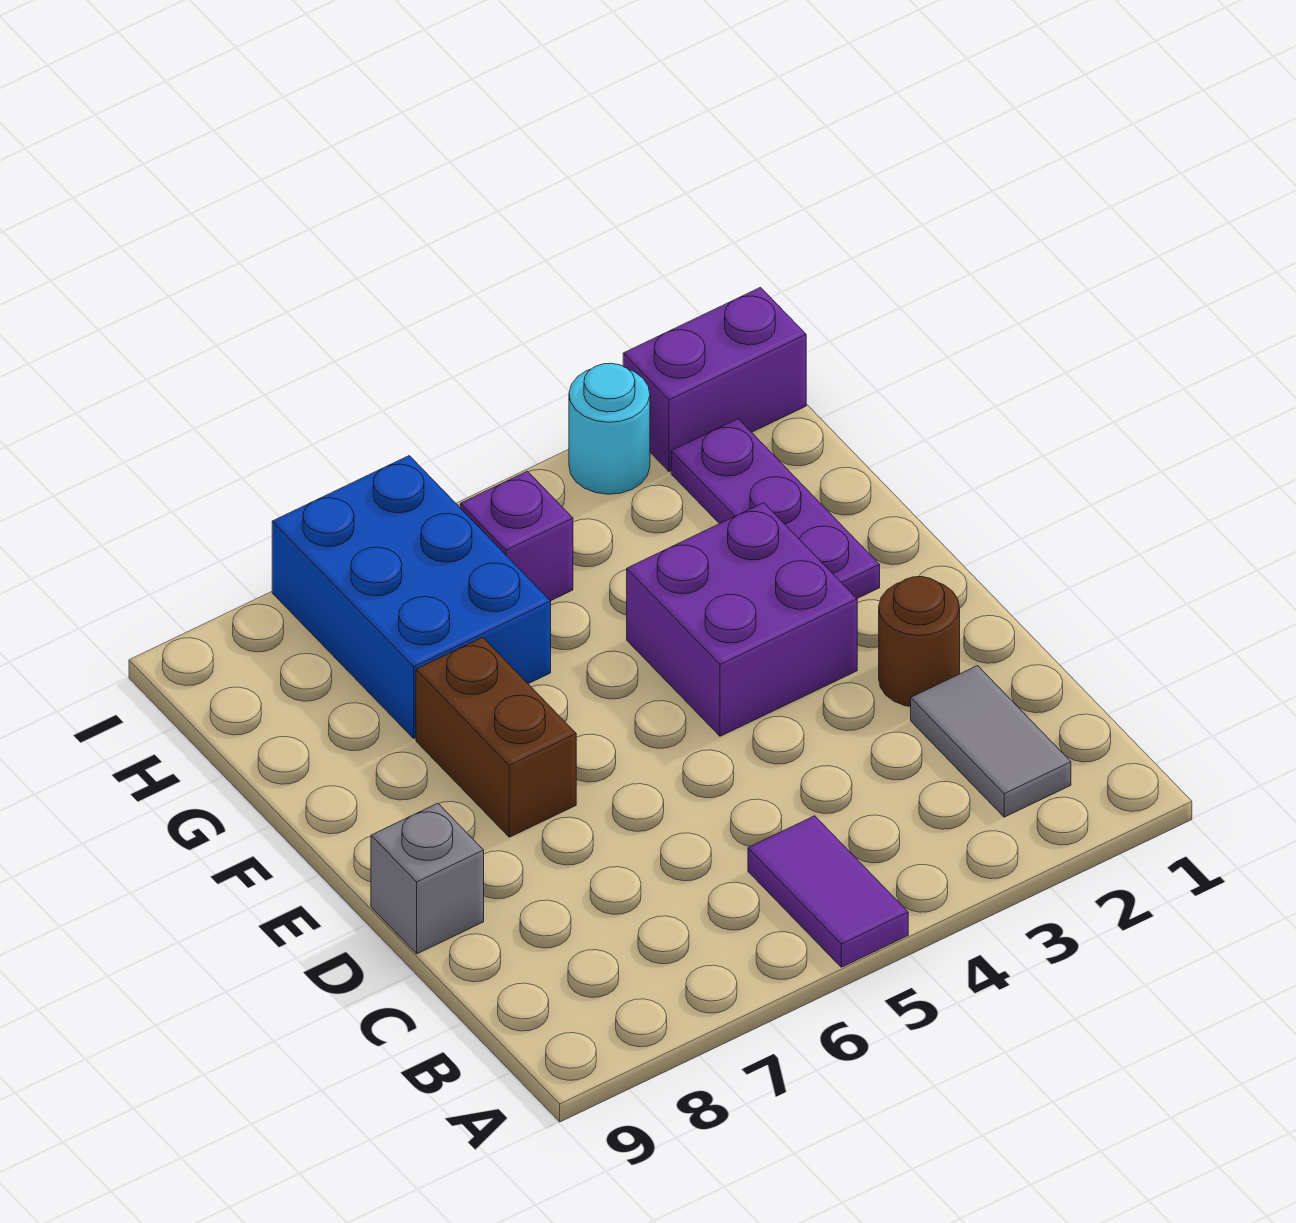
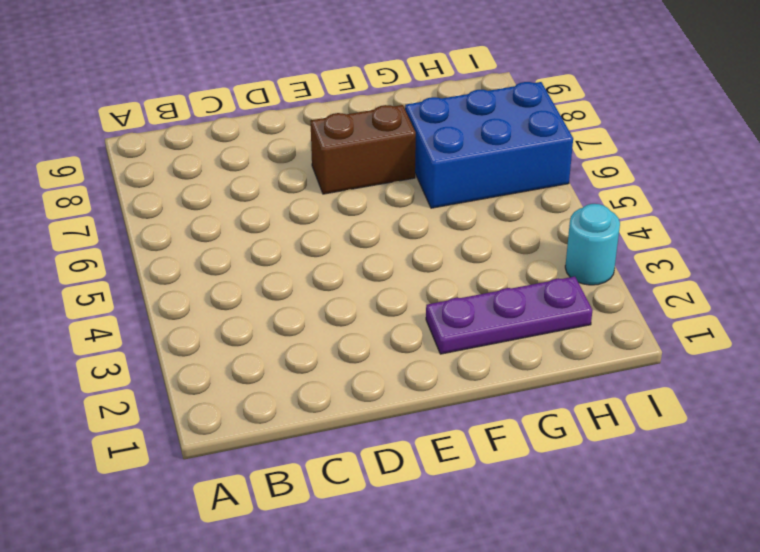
none -> purple tile A5:B5 level 1
none -> grey tile B2:C2 level 1

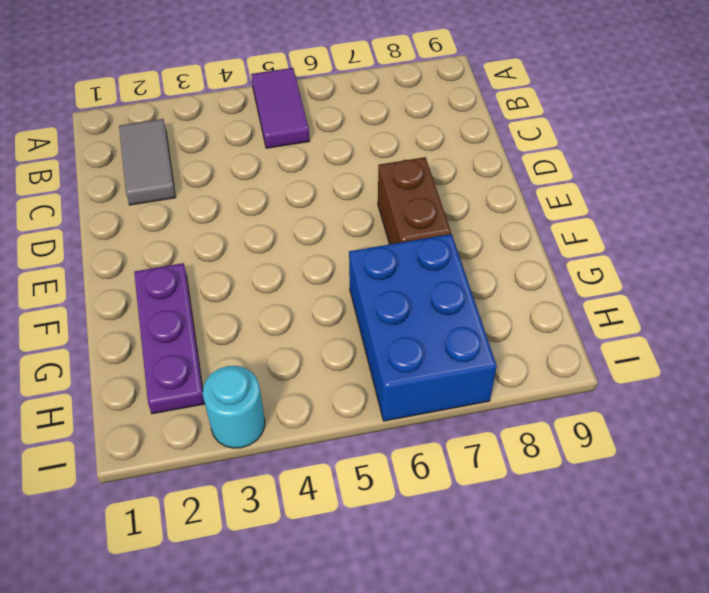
none -> brown round brick D2 level 1
none -> grey brick D9 level 1

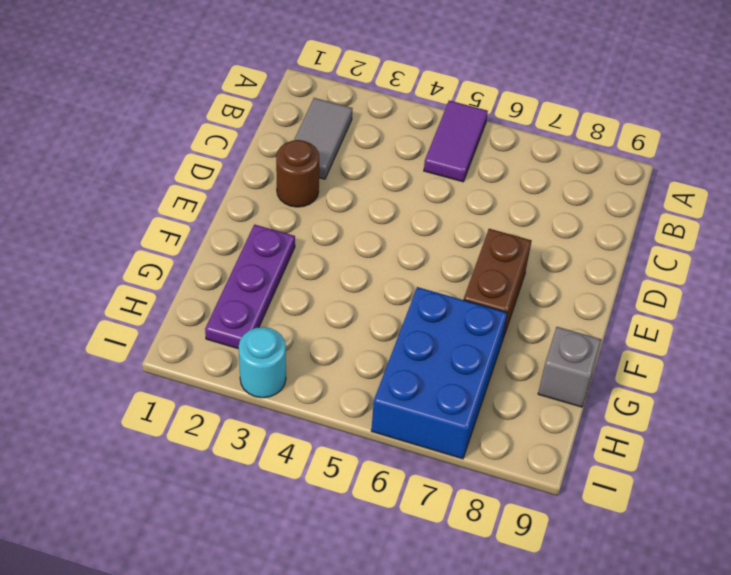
grey brick G9 level 1 -> grey brick D9 level 1
none -> purple brick E3:F4 level 1
none -> purple brick H5 level 1

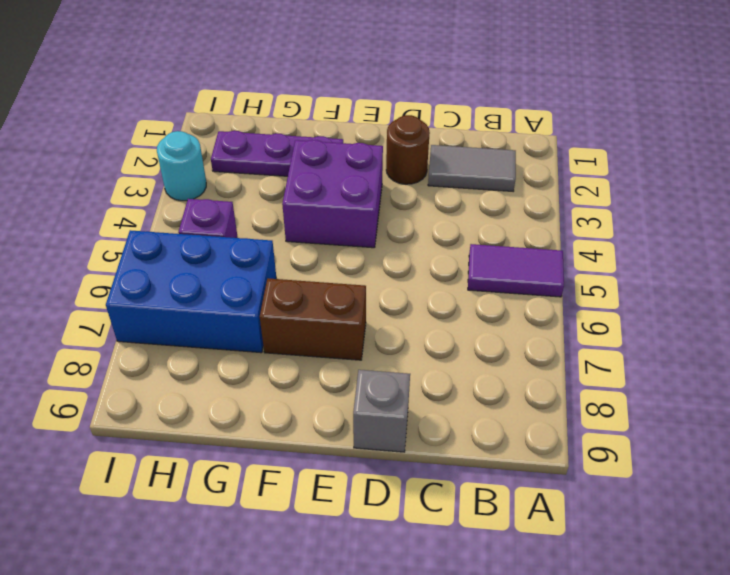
none -> purple brick I1:I2 level 1

